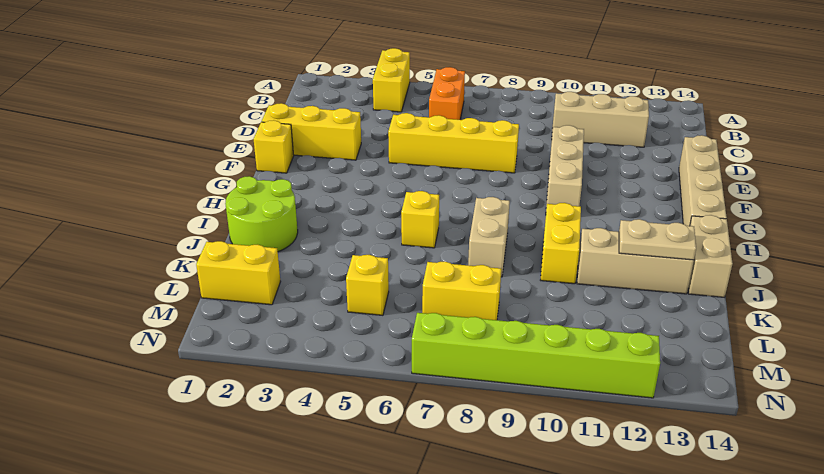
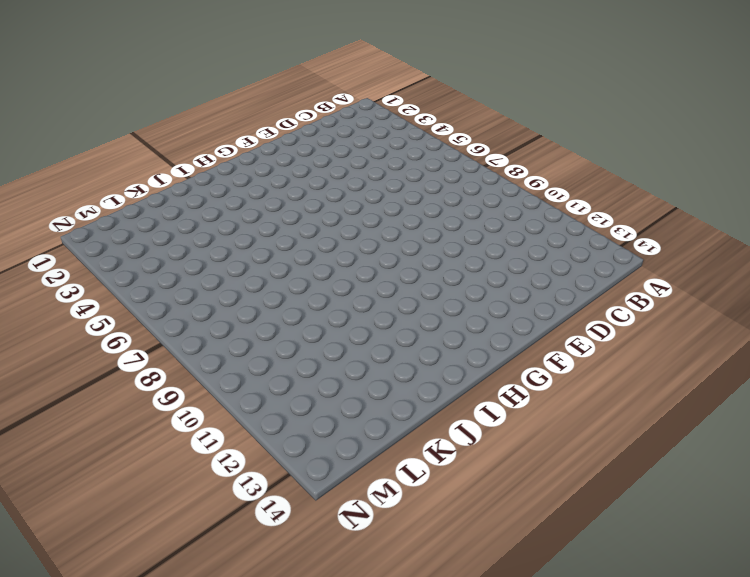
none -> yellow brick A4:B4 level 1
none -> orange brick B6:C6 level 1
none -> tan brick C10:C12 level 1

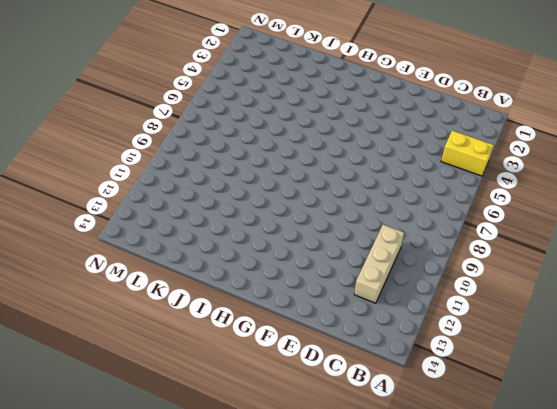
none -> orange brick B6:C6 level 1
none -> yellow brick E1:E3 level 1
none -> yellow brick E5:E8 level 1

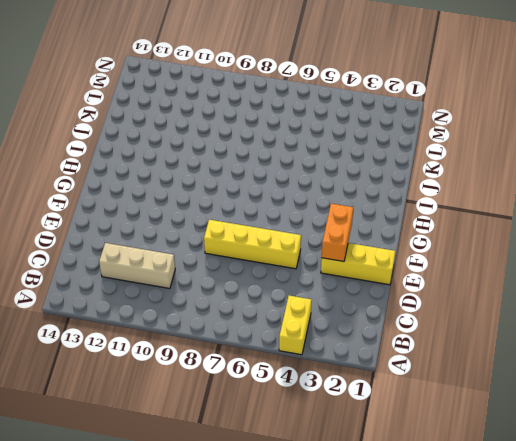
orange brick E3:F3 level 2 -> orange brick B6:C6 level 1
none -> tan brick E10:G10 level 1
none -> tan brick E14:H14 level 1
none -> yellow brick F1 level 1

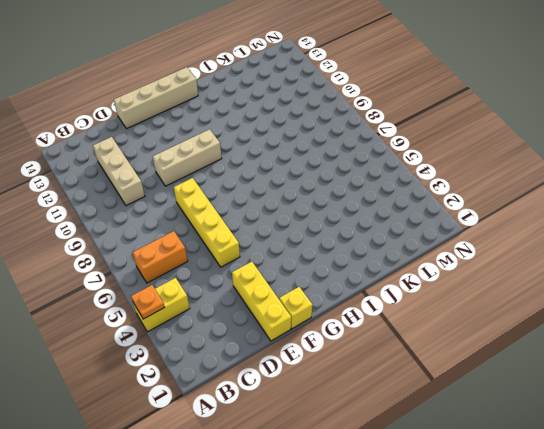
orange plate A4 level 2 -> none
none -> lime round brick I1:J2 level 1
none -> yellow brick I6 level 1
none -> tan brick I8:J8 level 1

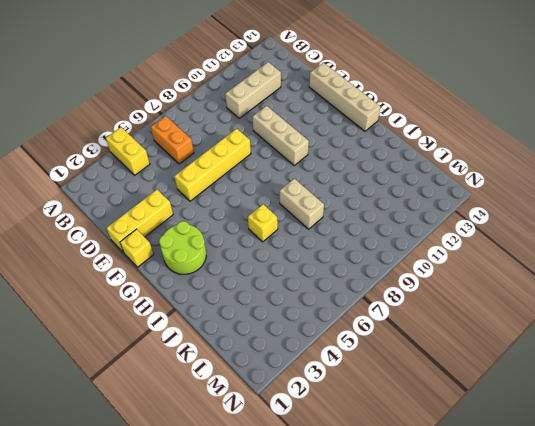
lime round brick G2:H3 level 1 -> lime round brick I1:J2 level 1
none -> yellow brick I10:J10 level 1
none -> tan brick I14:J14 level 1
none -> tan brick J11:J13 level 1

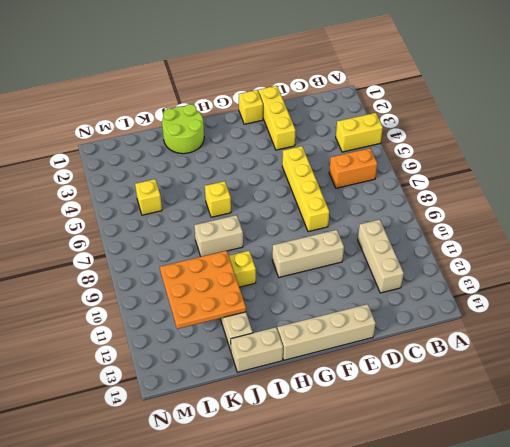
orange plate J10:L12 level 2 -> tan plate J12:J13 level 2
none -> yellow brick L1:L2 level 1
none -> yellow brick L7:L8 level 1
none -> lime brick N7:N12 level 1

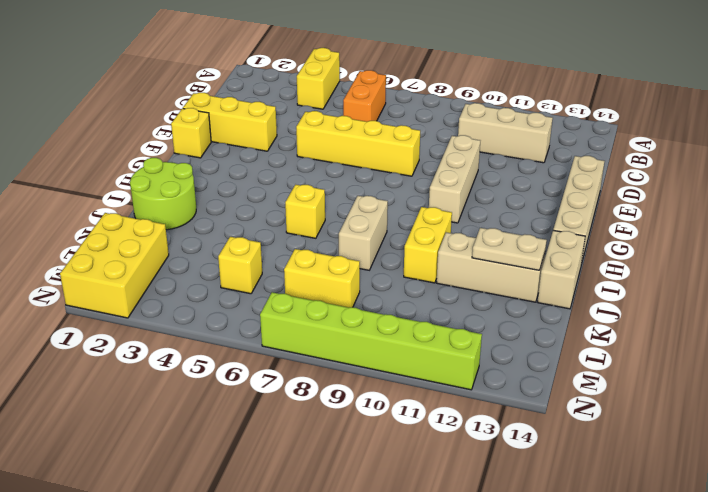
yellow brick L1:N2 level 1 -> yellow brick L1:L2 level 1

